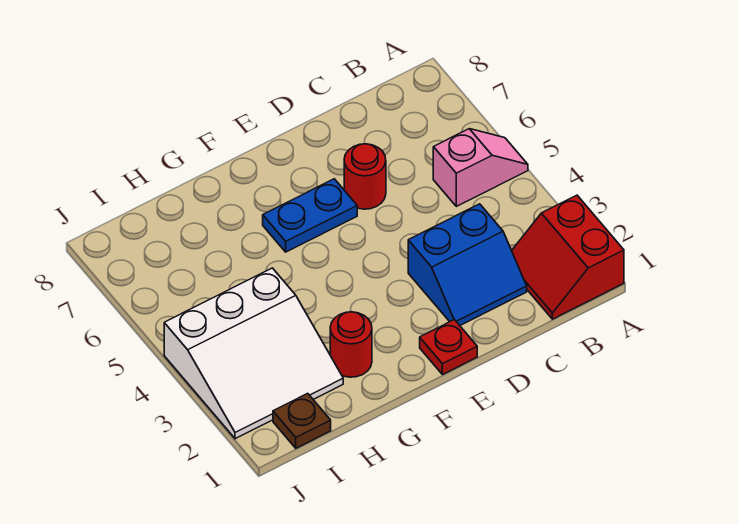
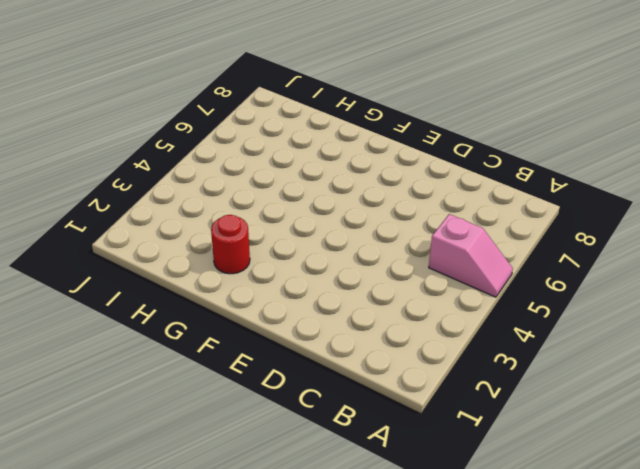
none -> red slope A1:B2 level 1 top A
none -> blue slope C2:D3 level 1 top 3

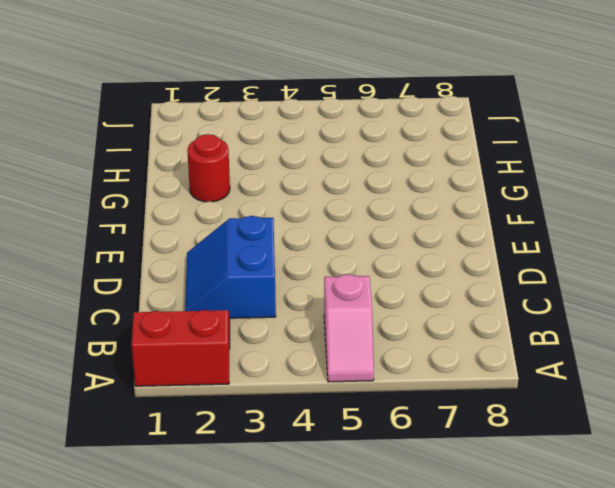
none -> red round brick D6 level 1
none -> red plate E1 level 1

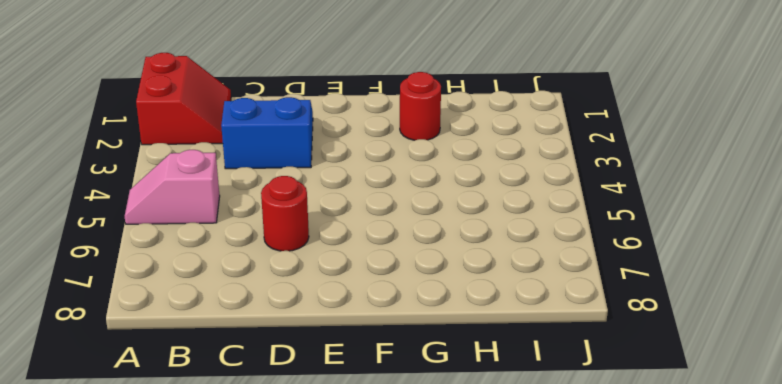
none -> red plate E1 level 1
none -> blue plate E6:F6 level 1

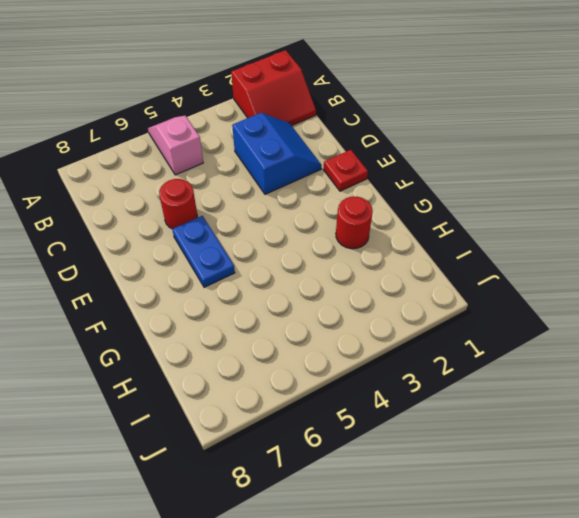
none -> white slope H2:J4 level 1 top 4
none -> brown plate I1 level 1

